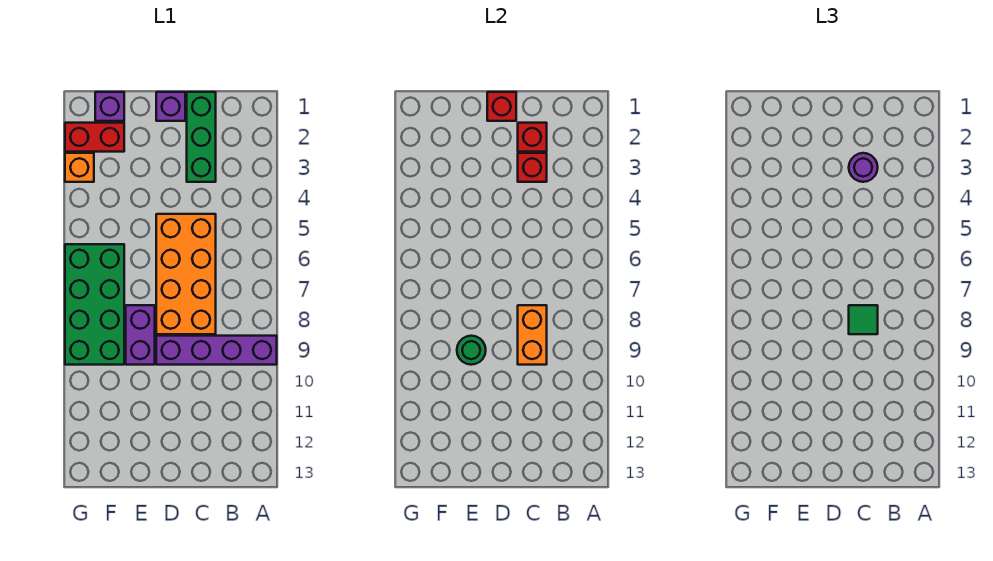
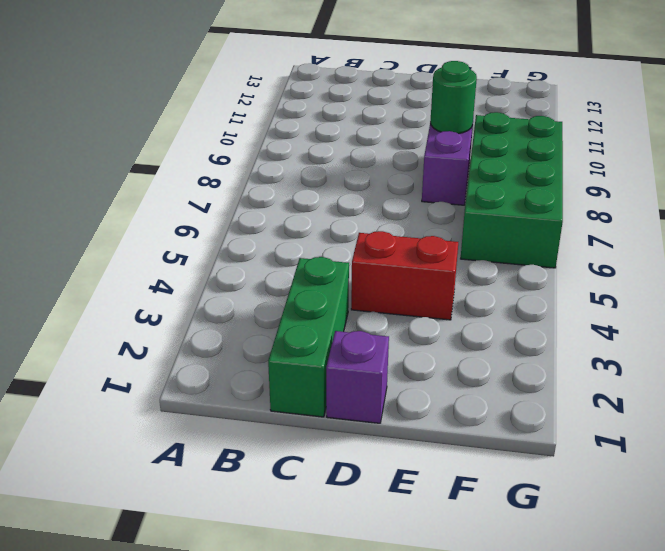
red brick D4:E4 level 1 -> red brick F2:G2 level 1
none -> purple brick A9:D9 level 1
none -> orange brick C5:D8 level 1
none -> purple brick F1 level 1

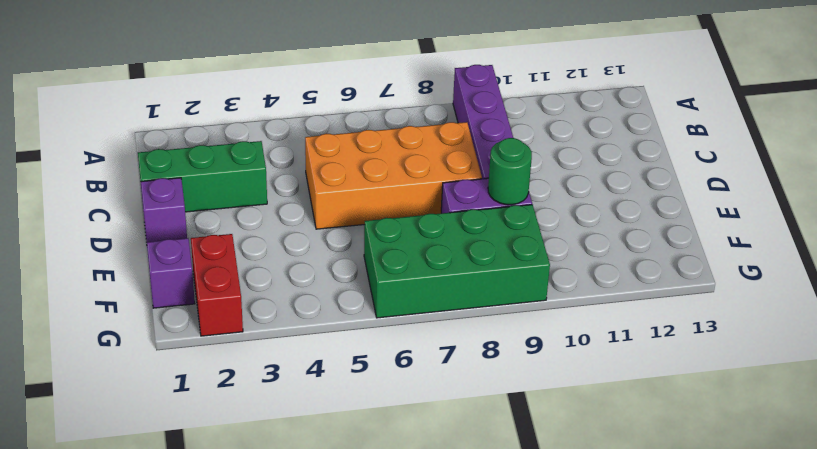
none -> orange brick G3 level 1
none -> red brick C2 level 2
none -> red brick C3 level 2

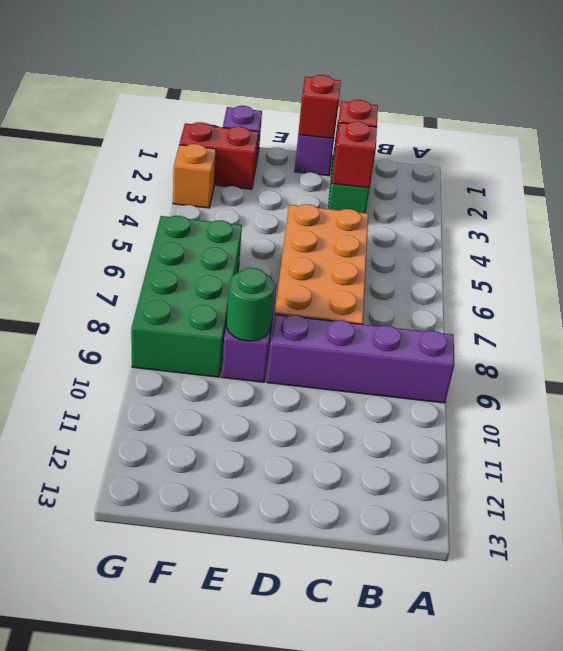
none -> orange brick C8:C9 level 2
none -> purple round brick C3 level 3
none -> green tile C8 level 3

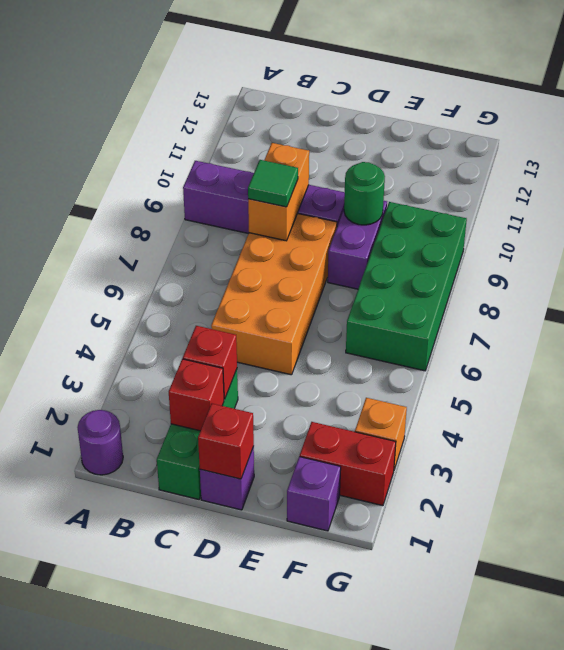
purple round brick A1 level 1 -> purple round brick C3 level 3

